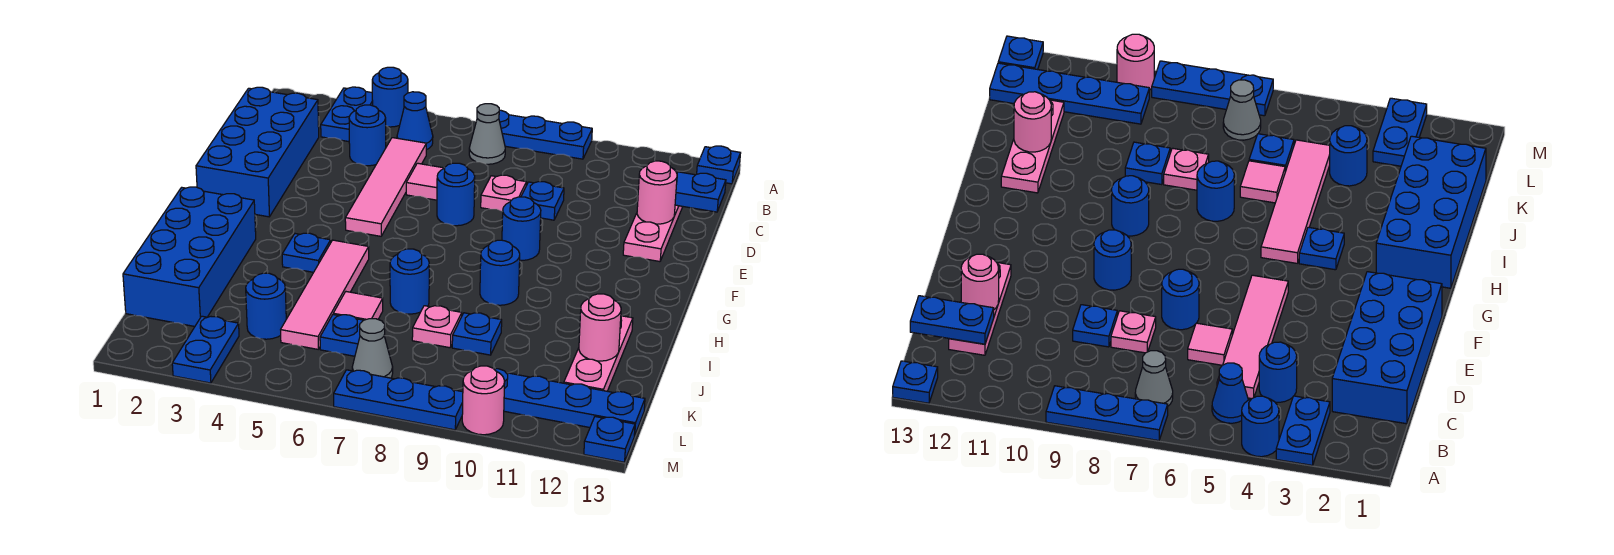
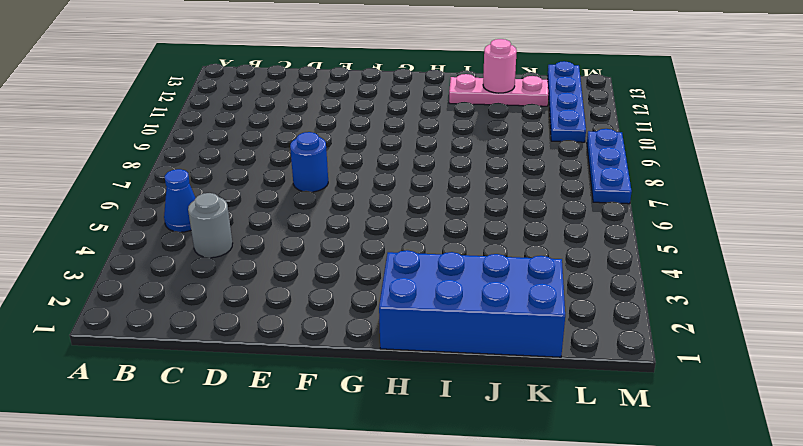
grey round brick C4 level 1 -> blue round brick C4 level 1
none -> blue plate A3:B3 level 1
none -> blue round brick A4 level 1
none -> blue plate A7:A9 level 1
none -> blue plate A13 level 1

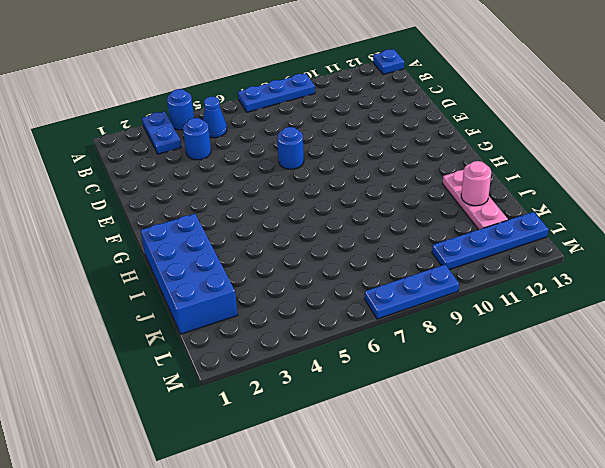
none -> grey cone B7 level 1
none -> blue brick C1:F2 level 1
none -> pink tile C5:F5 level 1
none -> pink plate C12:E12 level 1

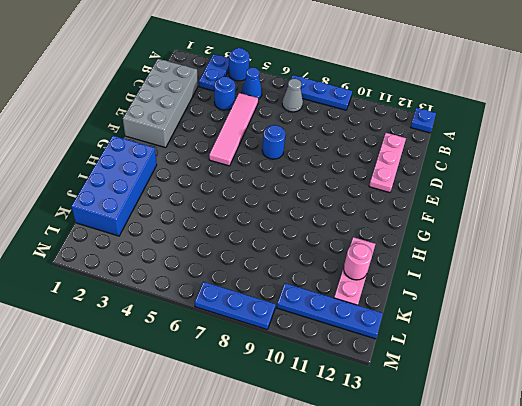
grey brick C1:F2 level 1 -> blue brick C1:F2 level 1
none -> pink tile D6 level 1
none -> pink plate D8 level 1
none -> blue plate D9 level 1
none -> blue round brick F9 level 1

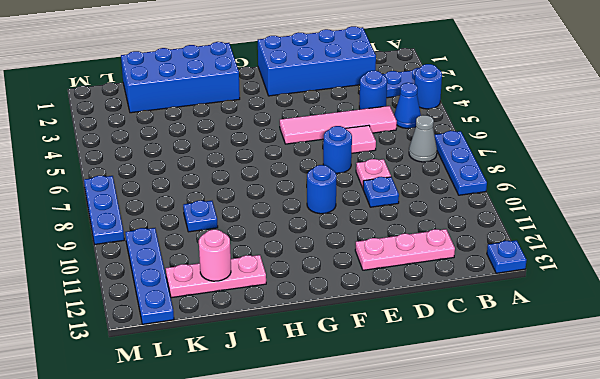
none -> blue plate H4 level 1
none -> pink tile H5:K5 level 1
none -> blue round brick H9 level 1
none -> blue round brick I7 level 1

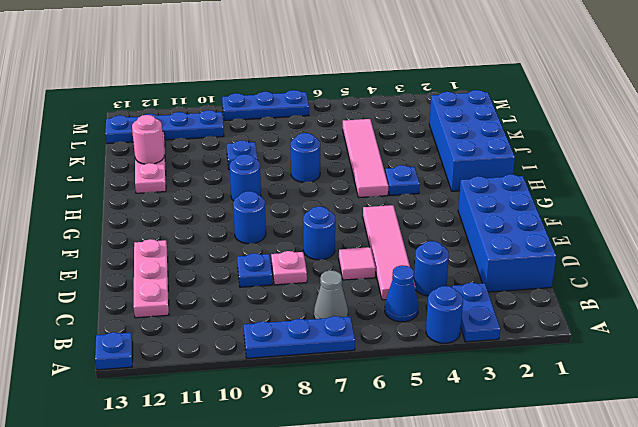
none -> pink tile J6 level 1
none -> pink plate J8 level 1
none -> blue round brick K4 level 1
none -> blue plate K6 level 1

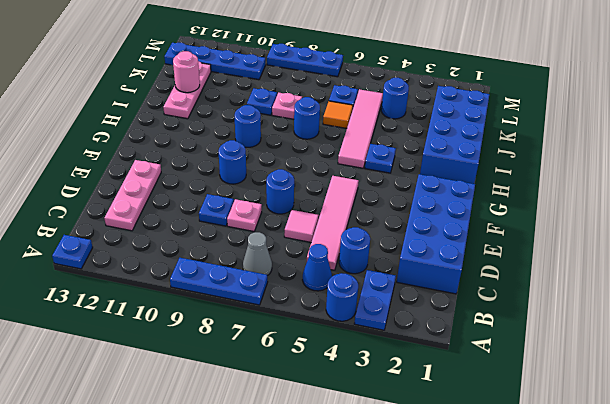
orange tile J6 level 1 -> pink tile J6 level 1
none -> blue plate L3:M3 level 1
none -> grey cone L7 level 1
none -> pink round brick M10 level 1
none -> blue plate M13 level 1

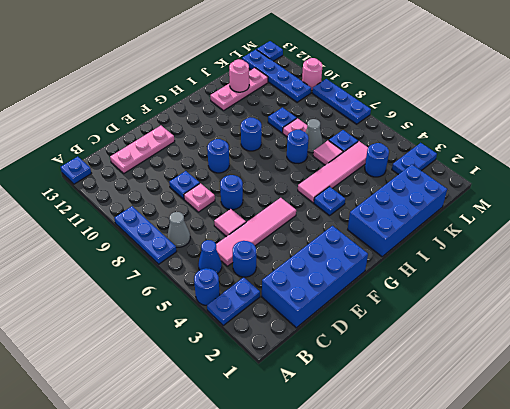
grey cone J7 level 1 -> grey cone L7 level 1
none -> blue plate C12:C13 level 2
none -> pink round brick D12 level 2

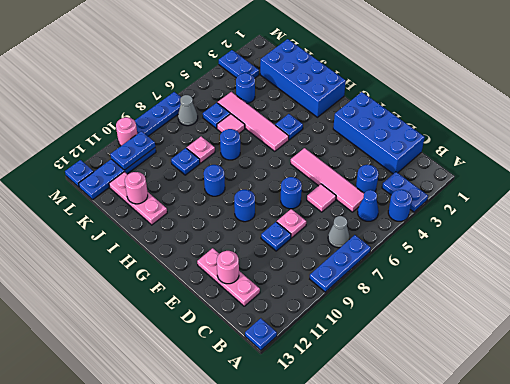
blue plate L10:L11 level 2 -> blue plate C12:C13 level 2

